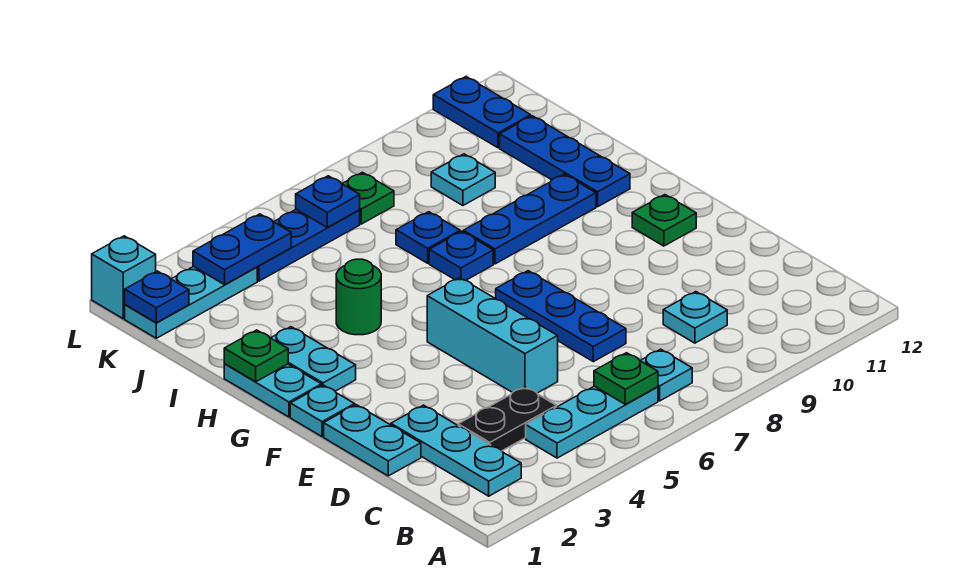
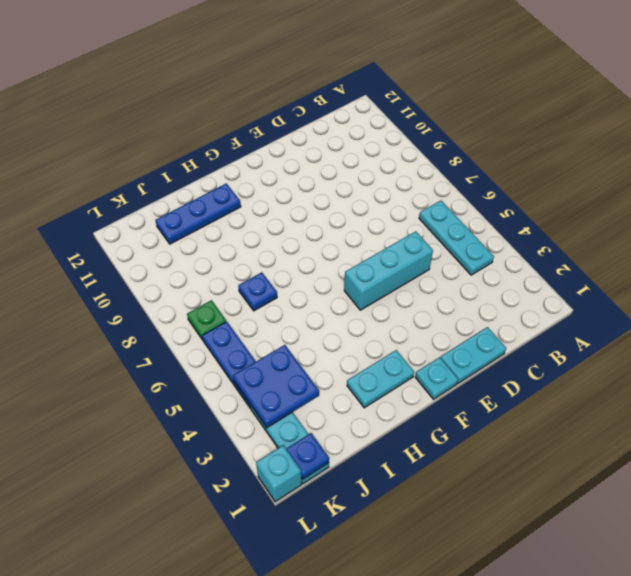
blue plate J3:K4 level 2 -> blue plate K3:K4 level 2
none -> cyan plate B2:D2 level 1
none -> cyan plate B7 level 1
none -> black plate C3:C4 level 1

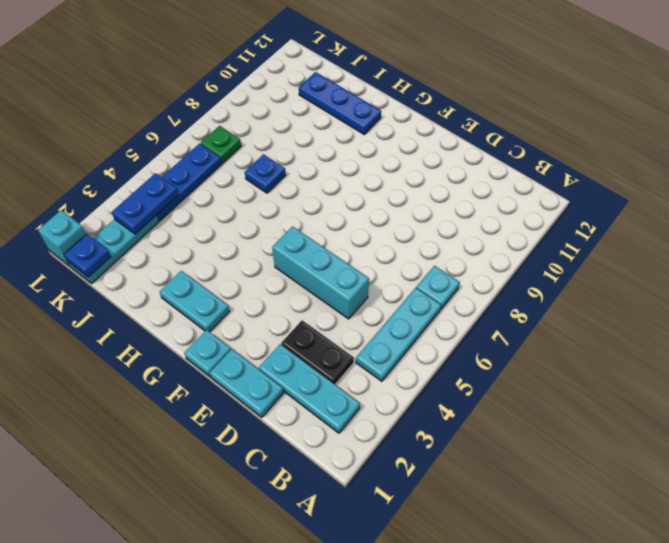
black plate C3:D3 level 1 -> black plate C3:C4 level 1
none -> cyan plate C9 level 1
none -> blue plate D7:F7 level 1
none -> green plate F11 level 1

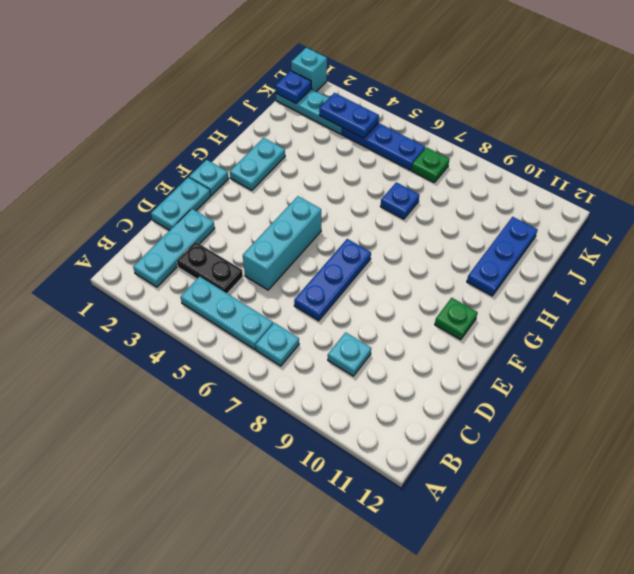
none -> cyan plate G1:H1 level 1
none -> green round brick H4 level 1
none -> blue plate H7 level 1

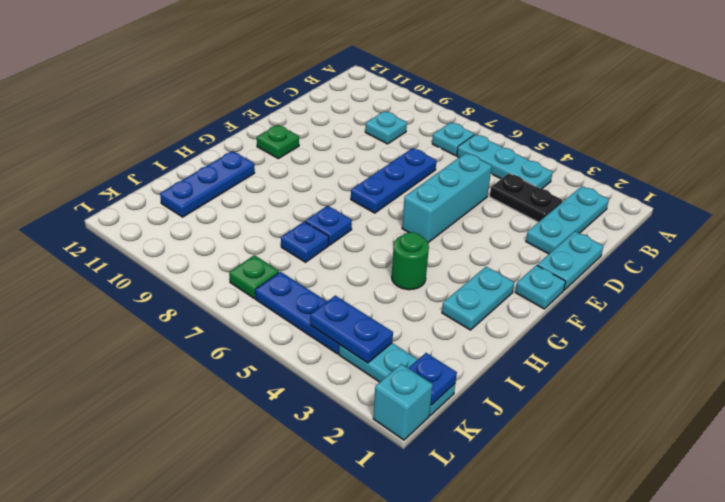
none -> cyan plate G1:H1 level 1
none -> blue plate H8:H10 level 1
none -> cyan plate J9 level 1

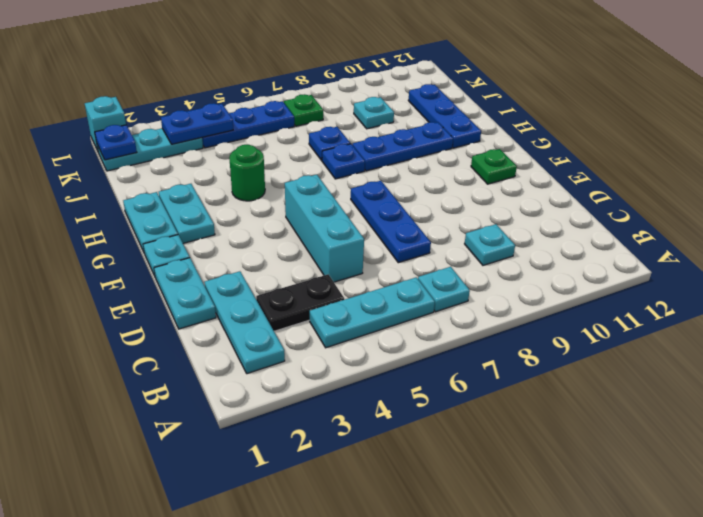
none -> blue plate K11:L11 level 1
none -> green plate B6 level 2
none -> green plate H1 level 2

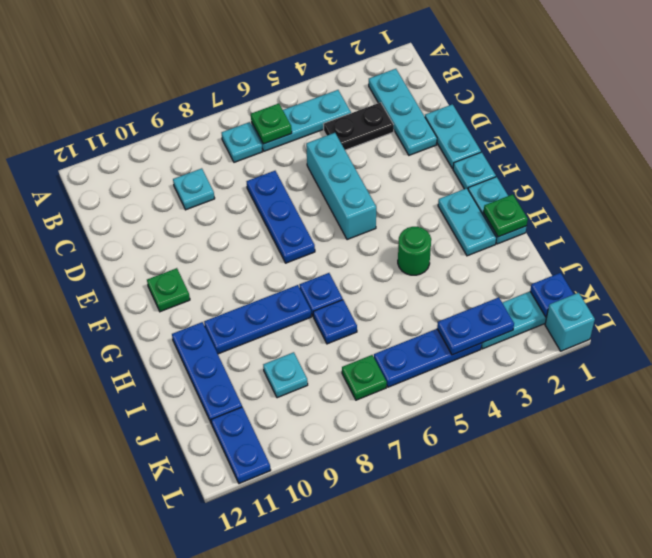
none -> blue plate K6 level 2

